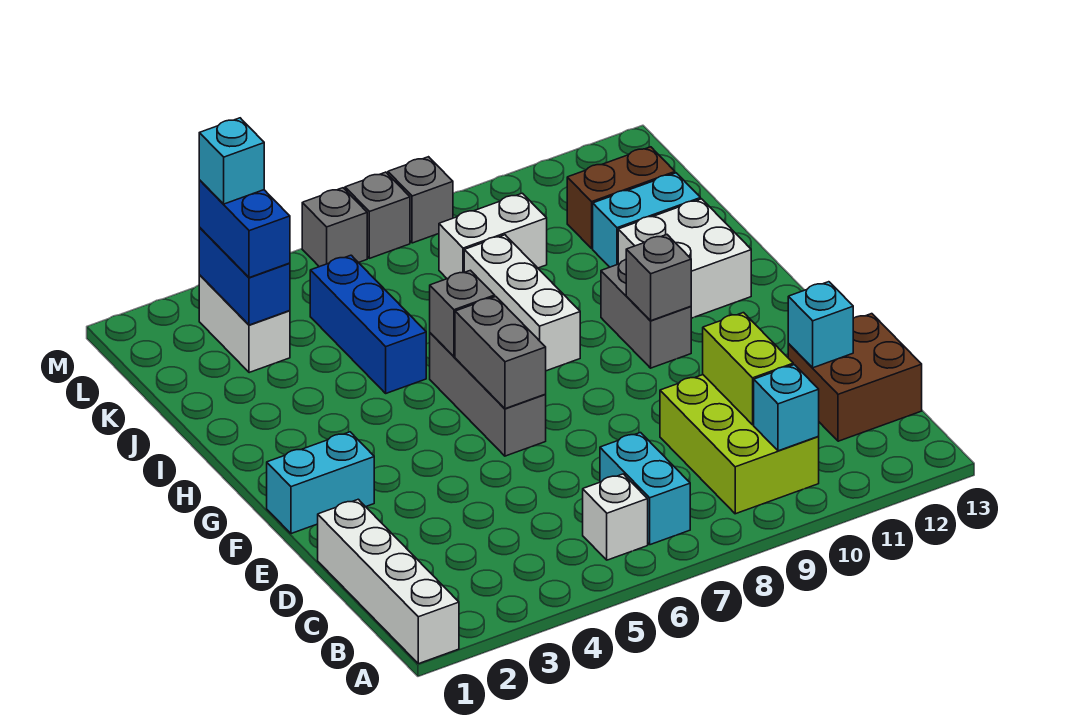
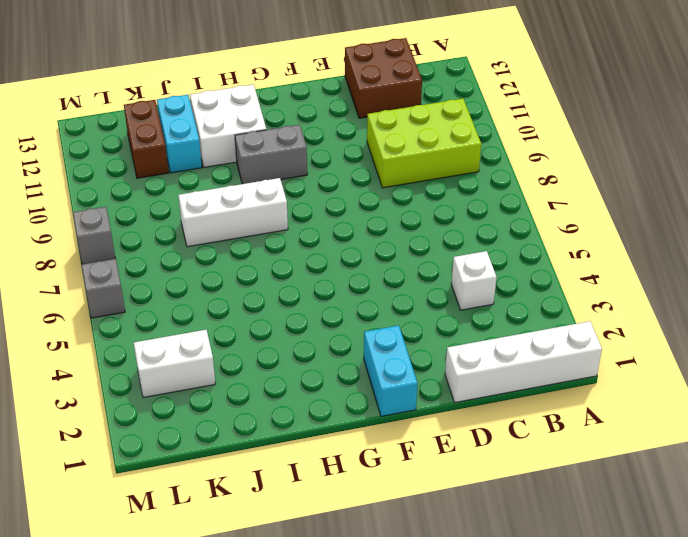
white brick C4 level 1 -> white brick B6 level 1
none -> cyan brick B7:C7 level 1
none -> grey brick F6:H6 level 1
none -> blue brick I5:K5 level 1

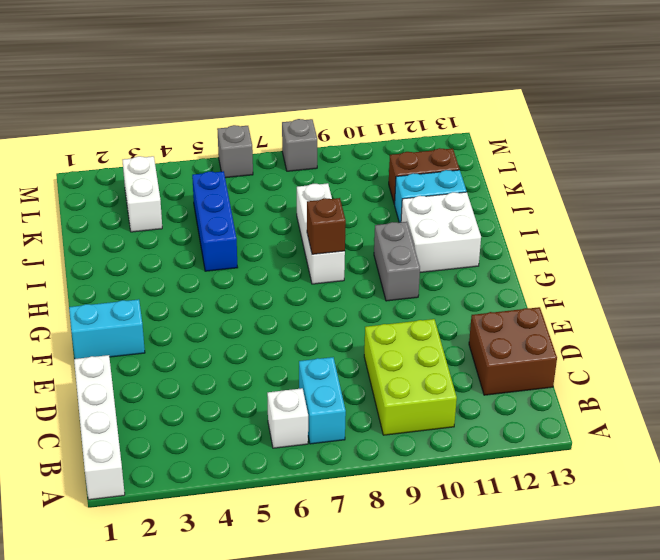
brown brick H8 level 2 -> none
none -> grey brick F6:H6 level 1
none -> white brick K8:K9 level 1
none -> grey brick M7 level 1

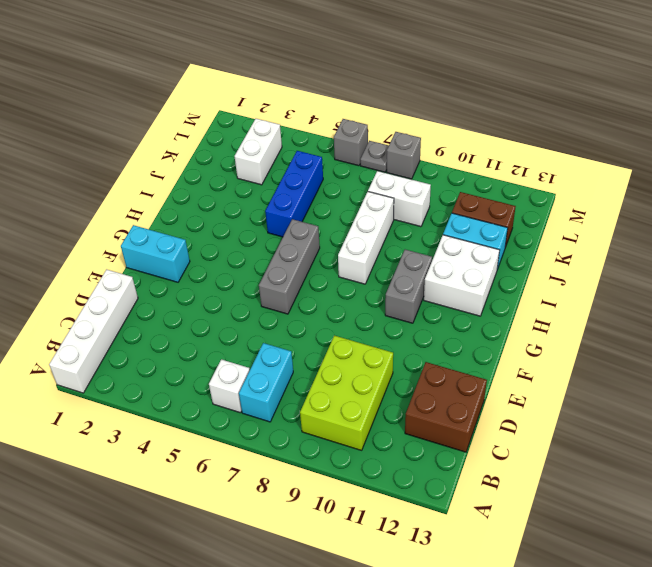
grey plate M7 level 1 -> grey brick M7 level 1
none -> cyan brick B10 level 2
none -> lime brick C10:D10 level 2
none -> cyan brick D12 level 2

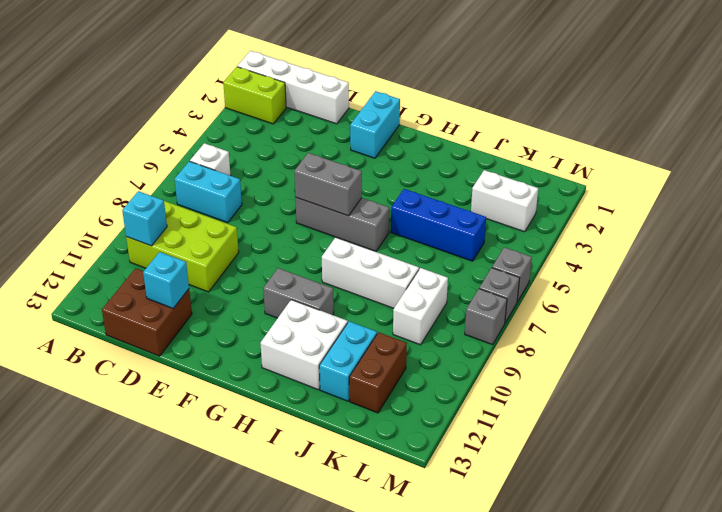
lime brick A2:B2 level 1 -> lime brick C10:D10 level 2
none -> grey brick G10 level 2
none -> grey brick H6 level 2
none -> blue brick K3:L3 level 2

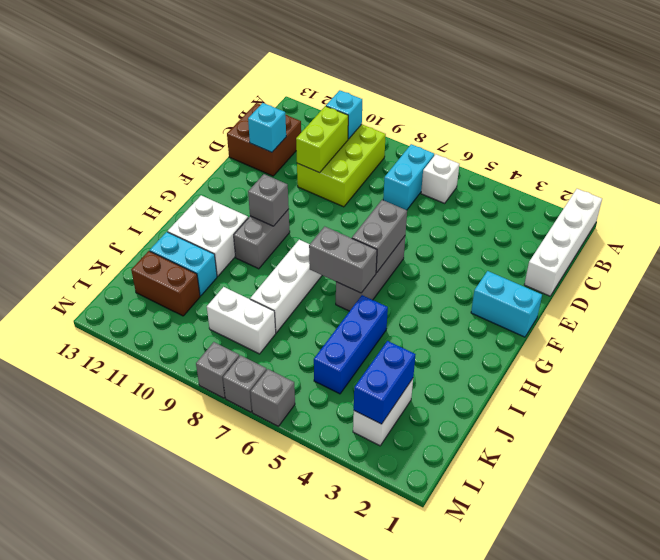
grey brick H6:H7 level 2 -> grey brick H6 level 2
none -> blue brick K3:L3 level 3
none -> cyan brick L3 level 4

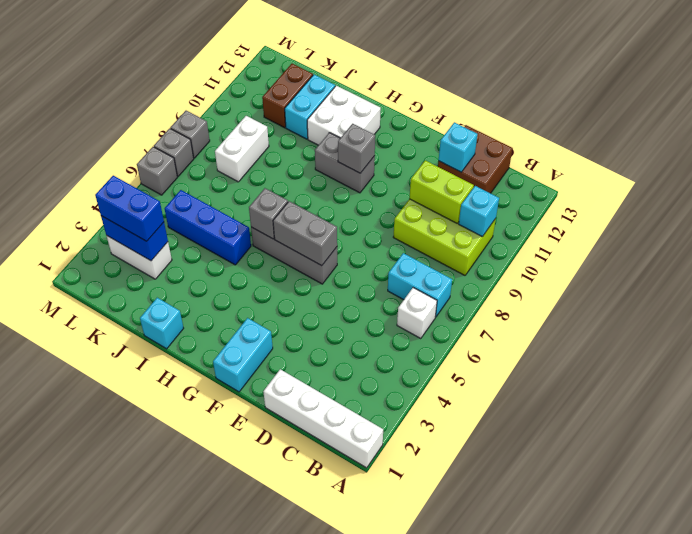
cyan brick I1 level 1 -> cyan brick L3 level 4
none -> white brick H8:J8 level 1

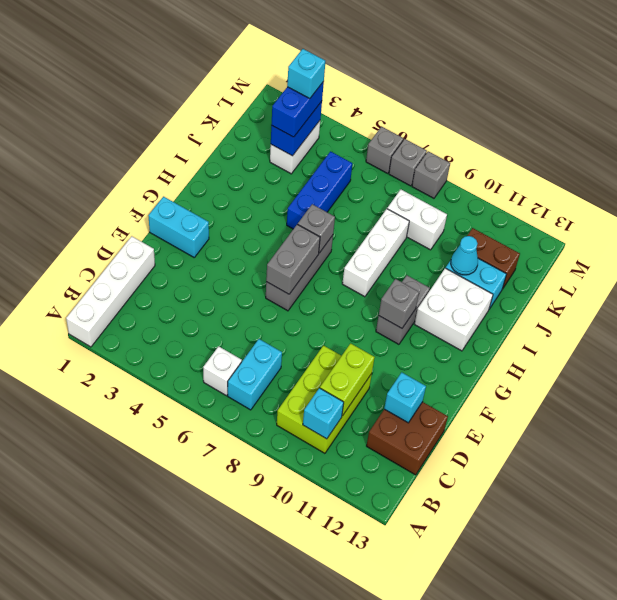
cyan cone J11 level 2 -> none

